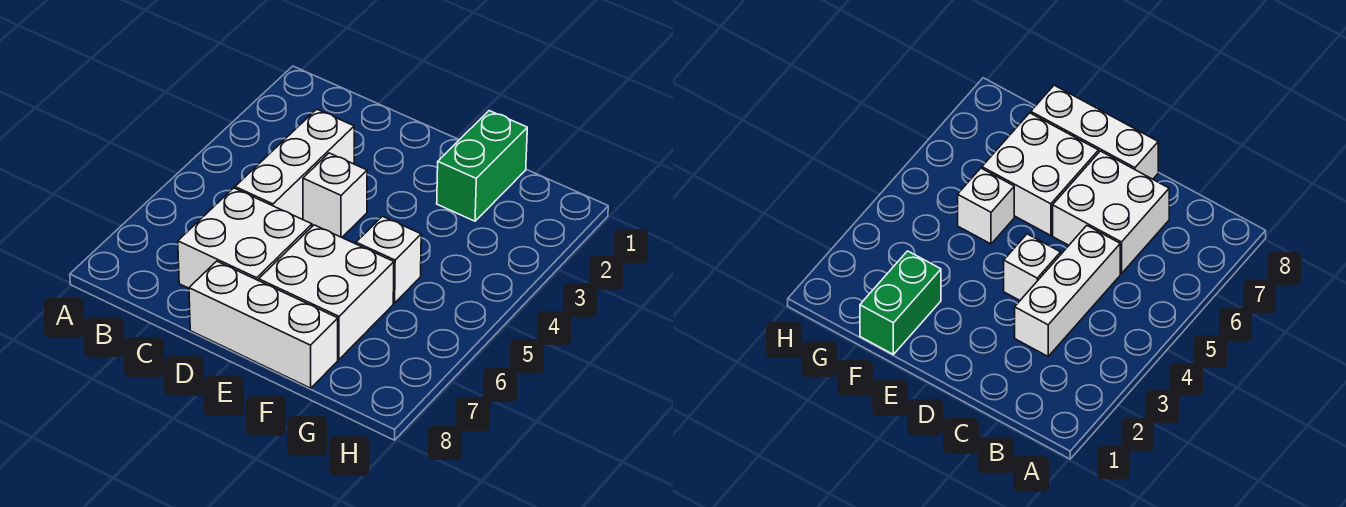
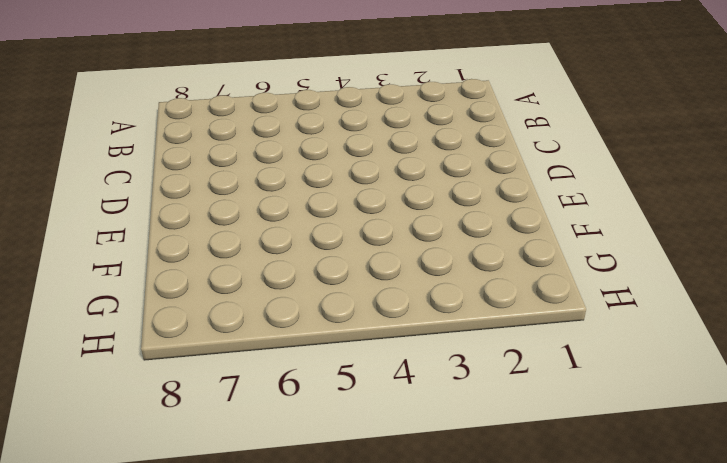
none -> white brick C3:C5 level 1
none -> white brick C6:D7 level 1

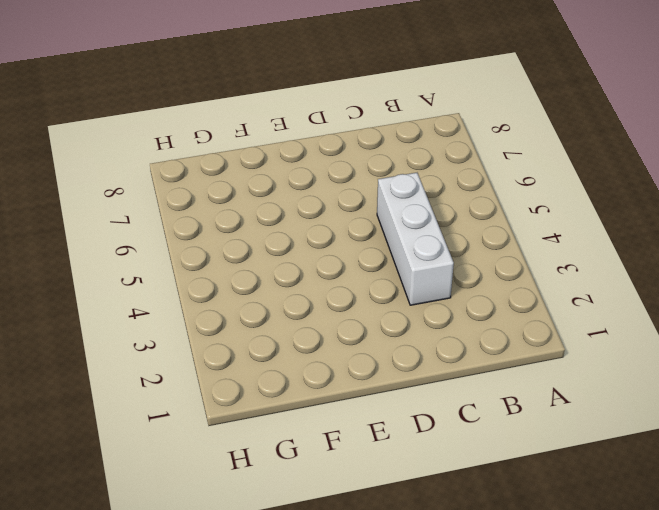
none -> white brick C6:D7 level 1
none -> white brick D4 level 1

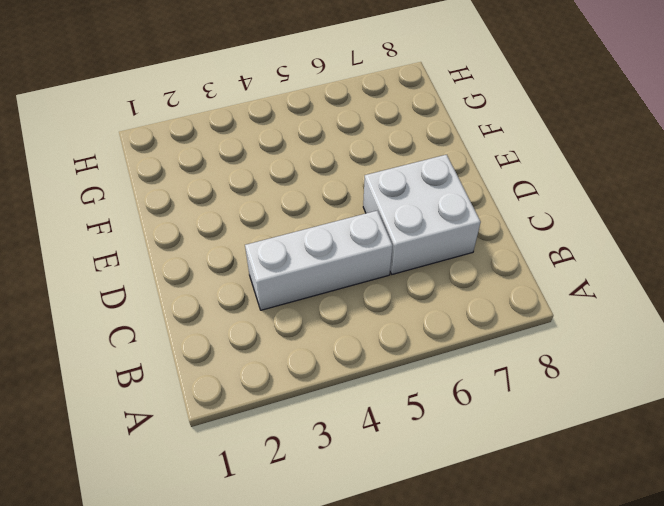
none -> white brick D4 level 1
none -> white brick D8:F8 level 1

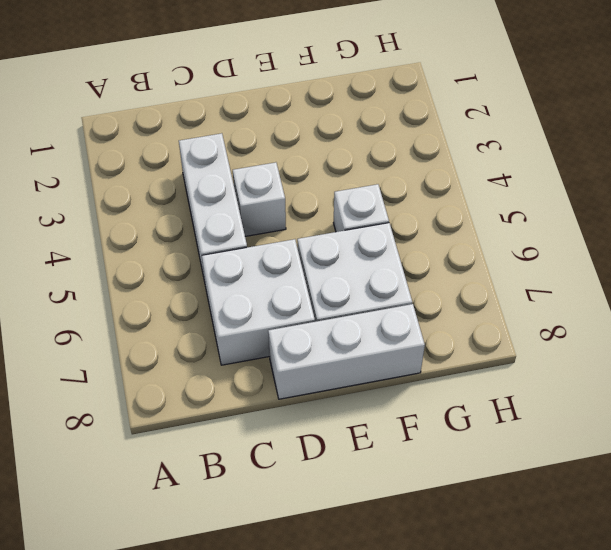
none -> green brick F1:F2 level 1

